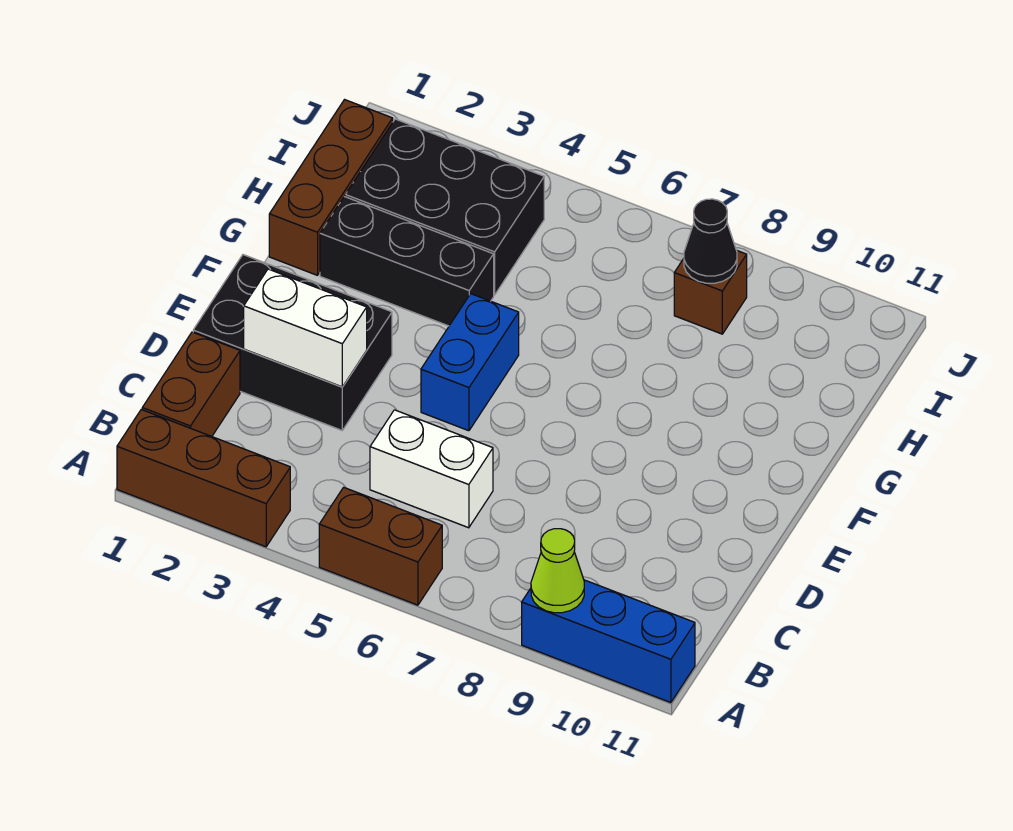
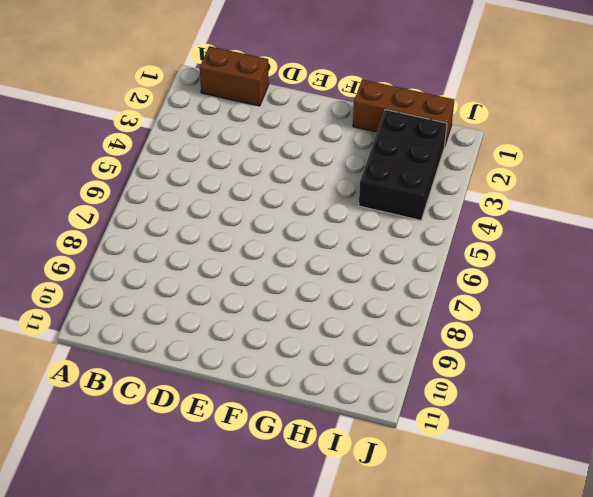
none -> brown brick A1:A3 level 1
none -> brown brick A5:A6 level 1
none -> blue brick A9:A11 level 1

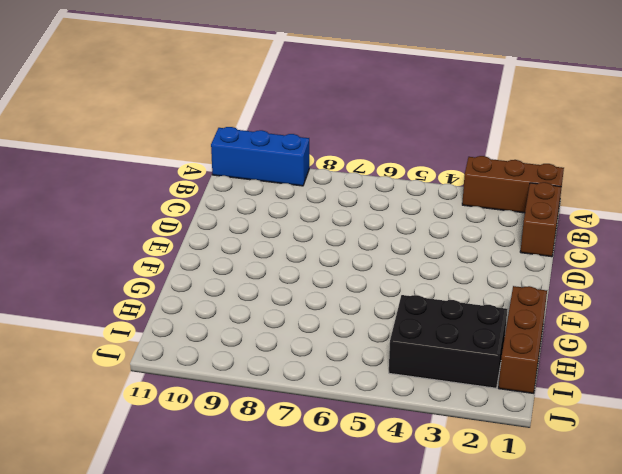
none -> brown brick A5:A6 level 1
none -> white brick C5:C6 level 1
none -> black brick D1:E3 level 1

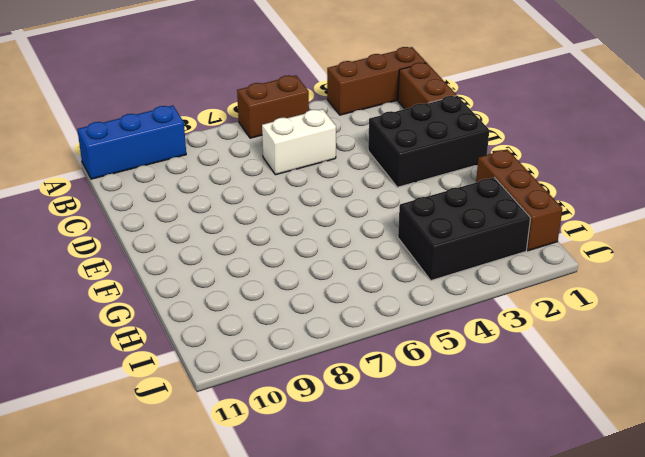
none -> blue brick E5:F5 level 1
none -> black brick G2:G4 level 1
none -> brown brick I8 level 1

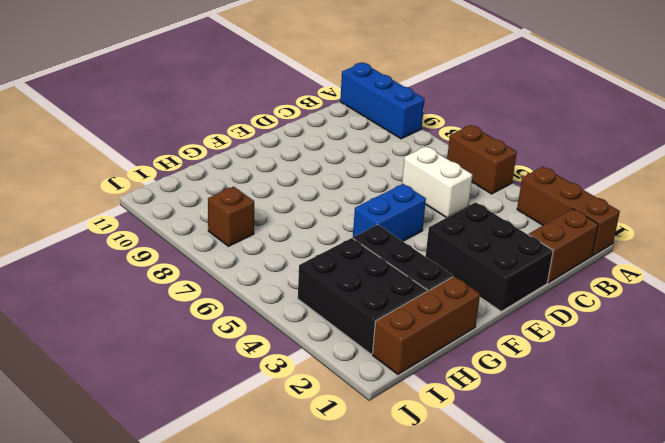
none -> lime cone A9 level 2
none -> white brick D2:D3 level 2
none -> black cone I8 level 2

